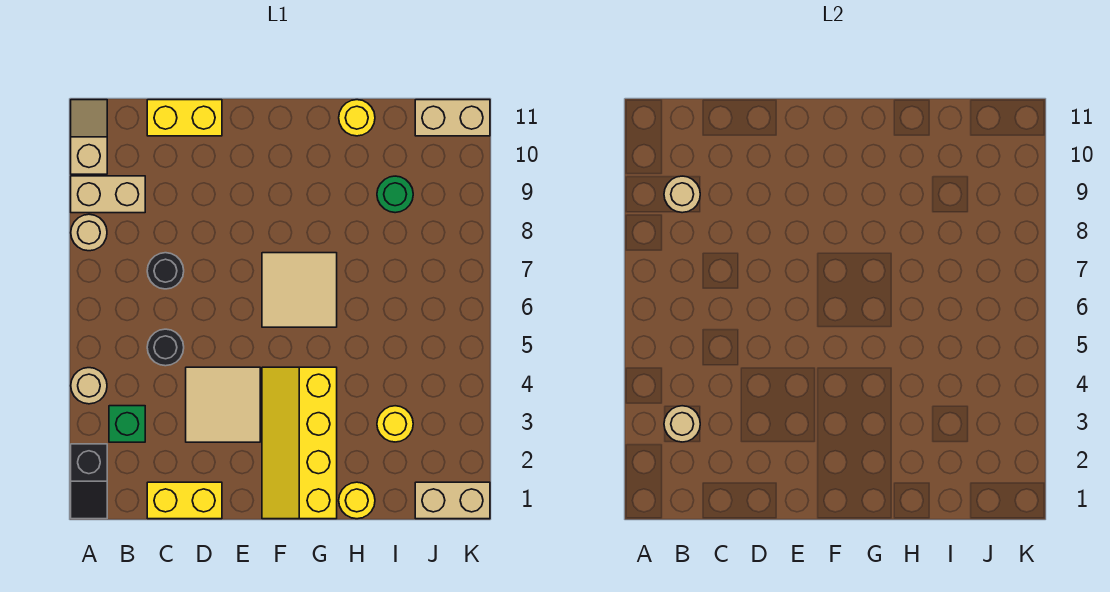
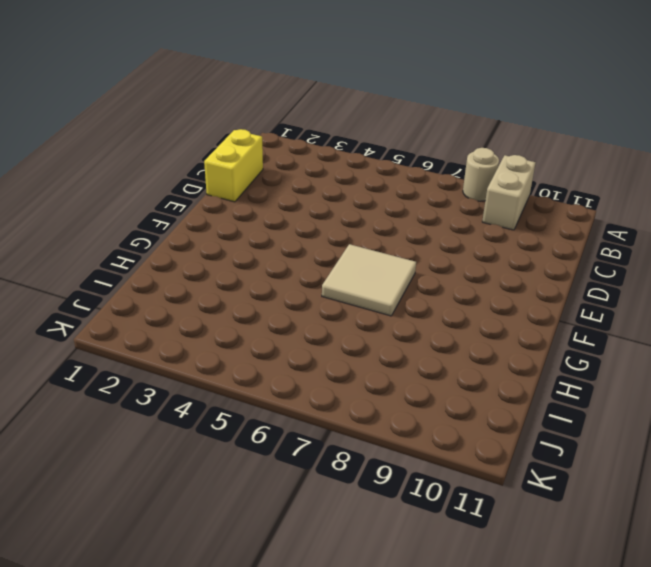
none -> black slope A1:A2 level 1 top 2
none -> tan round brick A4 level 1
none -> tan slope A10:A11 level 1 top 10

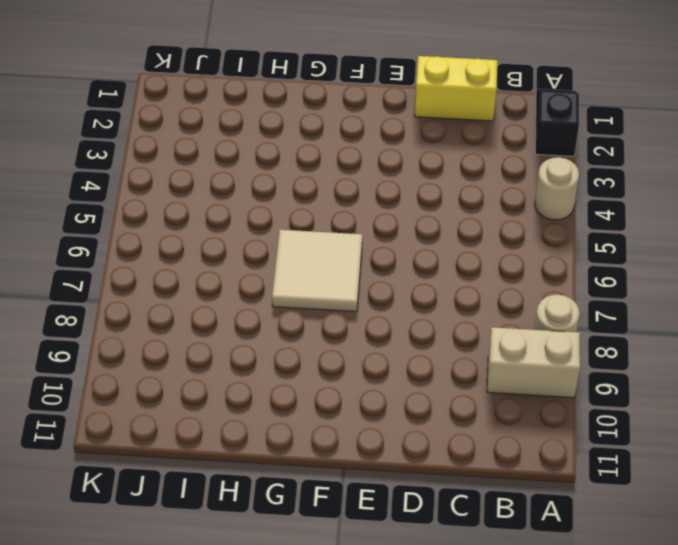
none -> tan slope A10:A11 level 1 top 10
none -> green brick B3 level 1
none -> black round brick C5 level 1

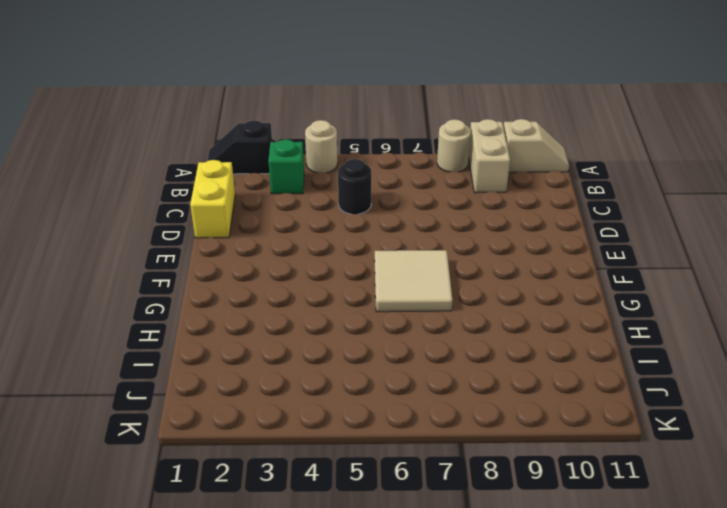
none -> black round brick C7 level 1
none -> yellow brick C11:D11 level 1
none -> tan tile D3:E4 level 1

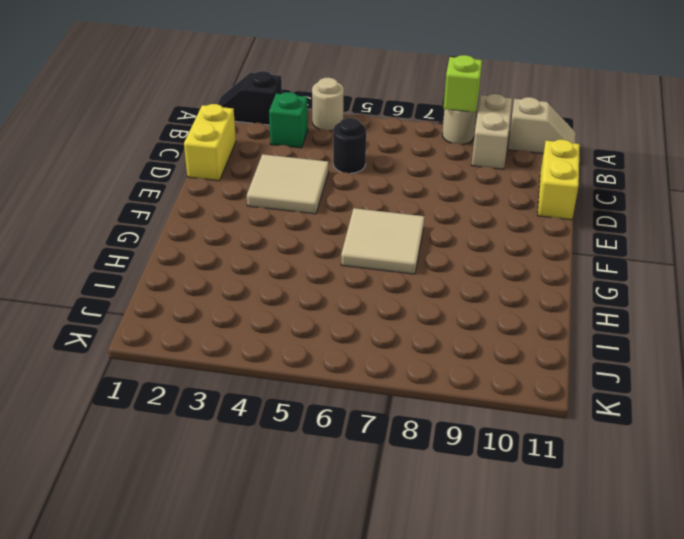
lime brick A8 level 2 -> none
none -> black round brick C7 level 1
none -> yellow slope F1:G4 level 1 top G
none -> yellow round brick H1 level 1

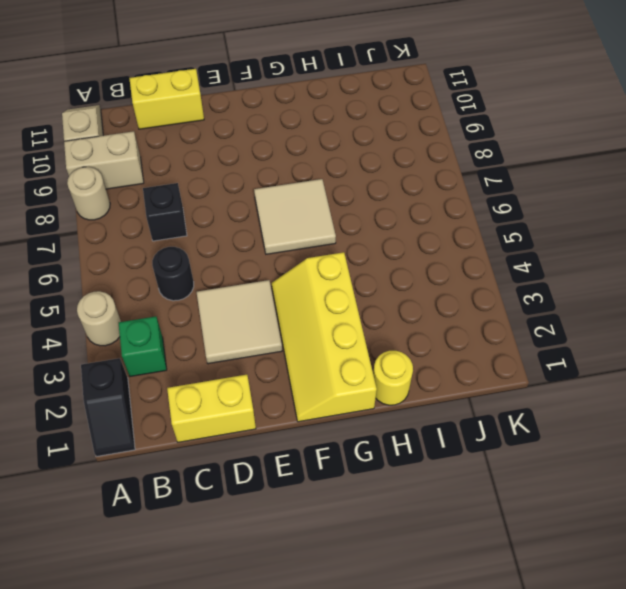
black brick C7 level 1 -> black round brick C7 level 1
none -> yellow round brick H11 level 1
none -> yellow round brick I3 level 1
none -> green round brick I9 level 1

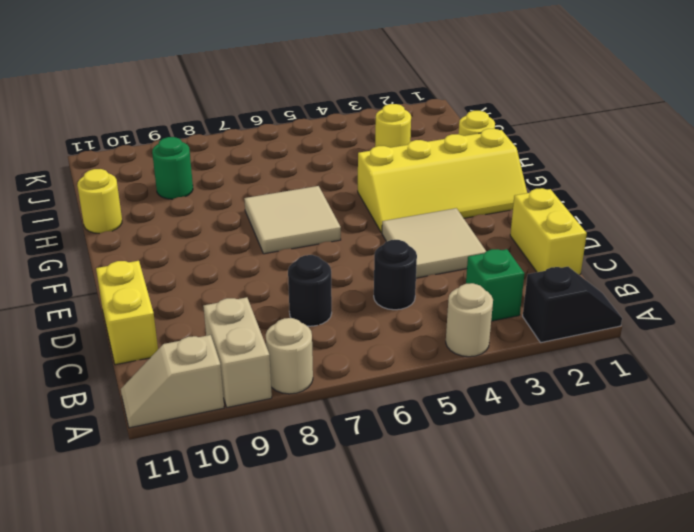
none -> tan brick J1:K1 level 1
none -> tan brick J11:K11 level 1
none -> tan round brick B3 level 2

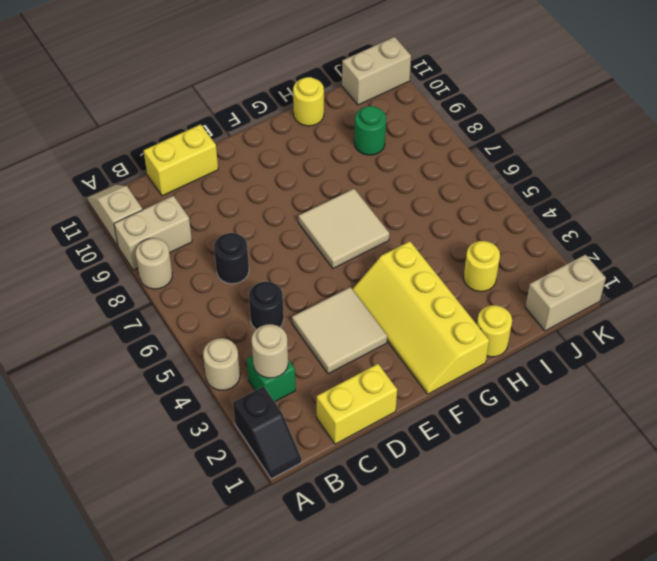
none -> tan round brick B9 level 2

